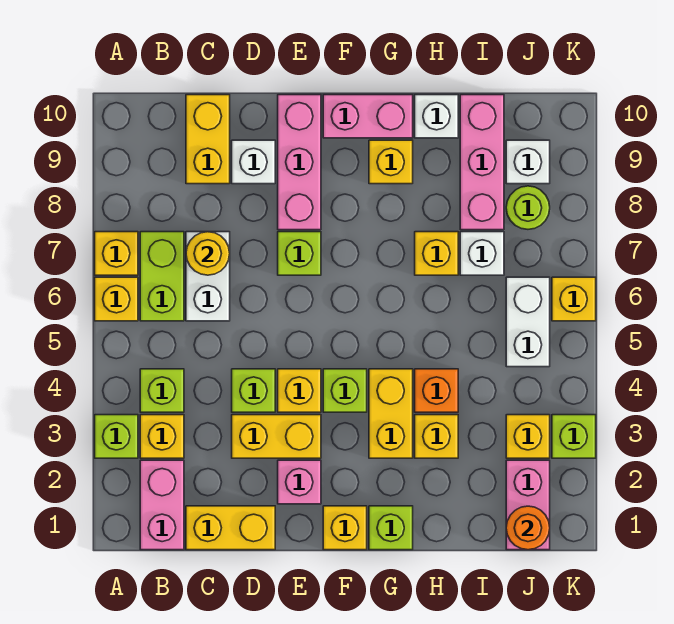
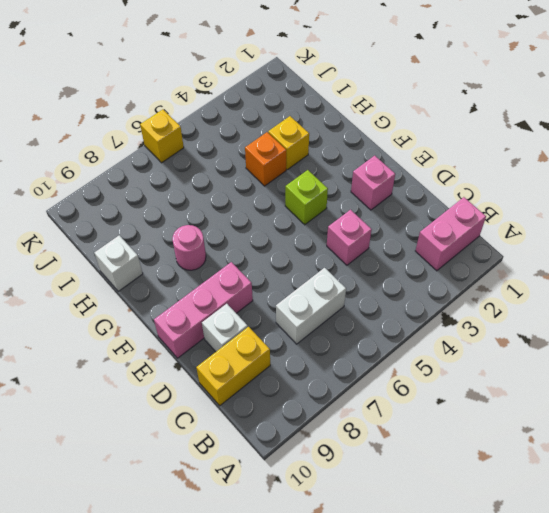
pink brick D4 level 1 -> lime brick D4 level 1
pink round brick G8 level 1 -> none
none -> lime brick A3 level 1
none -> yellow brick A6 level 1
none -> yellow brick A7 level 1
none -> yellow brick B3 level 1

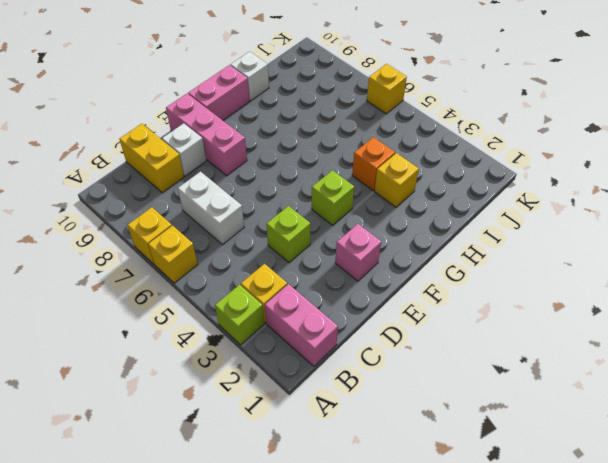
none -> lime brick B4 level 1
none -> lime brick B6:B7 level 1
none -> yellow brick C1:D1 level 1
none -> yellow brick D3:E3 level 1

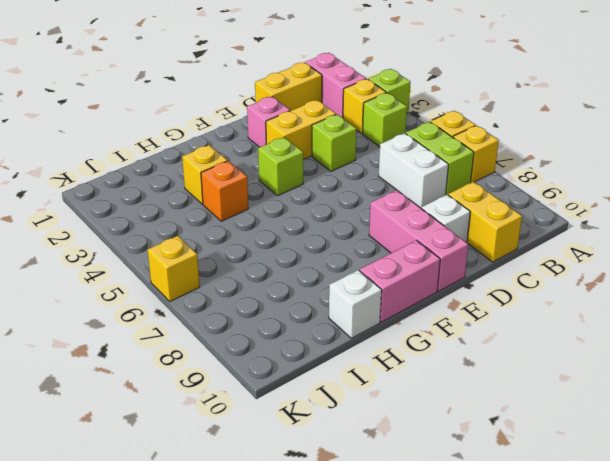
none -> yellow brick E4 level 1
none -> lime brick E7 level 1
none -> yellow brick F1 level 1
none -> lime brick G1 level 1

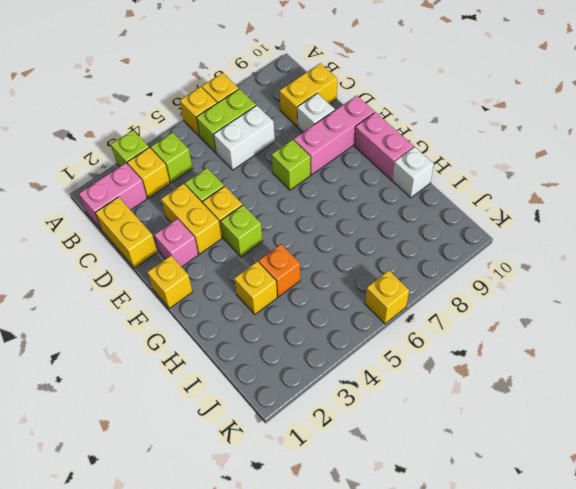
none -> lime brick G1 level 1
none -> yellow brick G3:G4 level 1
none -> yellow brick G9 level 1
none -> yellow brick H7 level 1

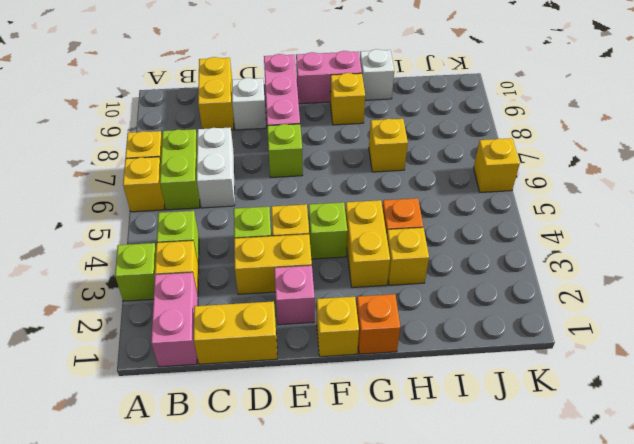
orange brick G1 level 1 -> lime brick G1 level 1
none -> white brick I7 level 1
none -> pink brick I8:I10 level 1
none -> pink brick J1:J2 level 1
none -> yellow brick J3 level 1

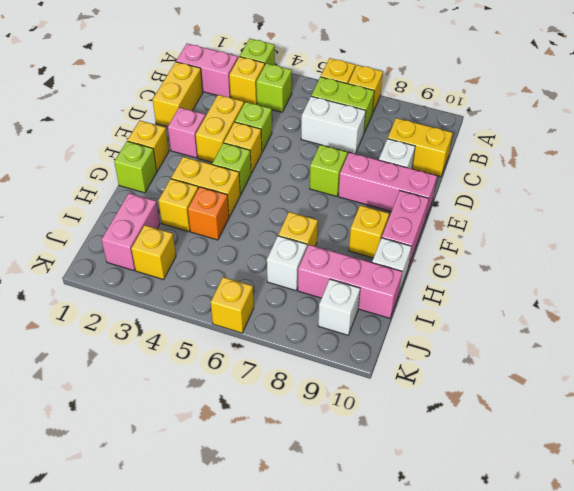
pink brick I2:J2 level 1 -> pink brick J1:J2 level 1
none -> white brick J5:J6 level 1
none -> lime round brick J8 level 1
none -> lime brick K3 level 1
none -> yellow round brick C7 level 2

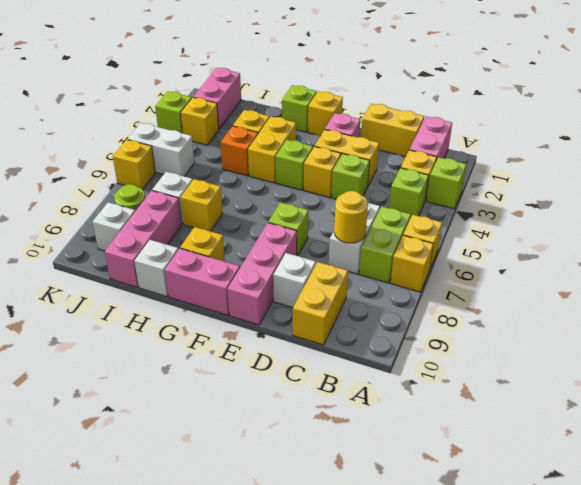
white brick J5:K5 level 1 -> white brick J5:J6 level 1
none -> orange round brick J1 level 2

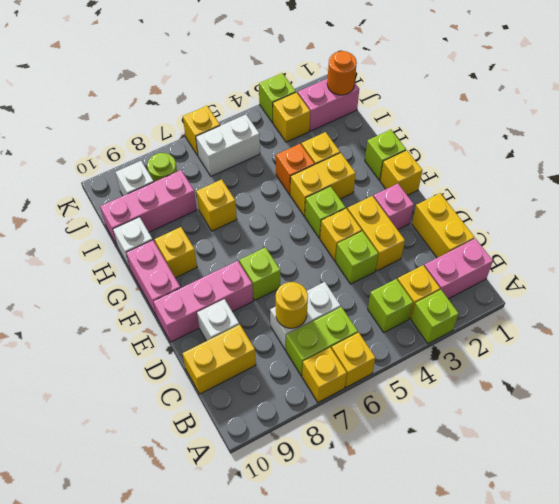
none -> white brick I7 level 1

